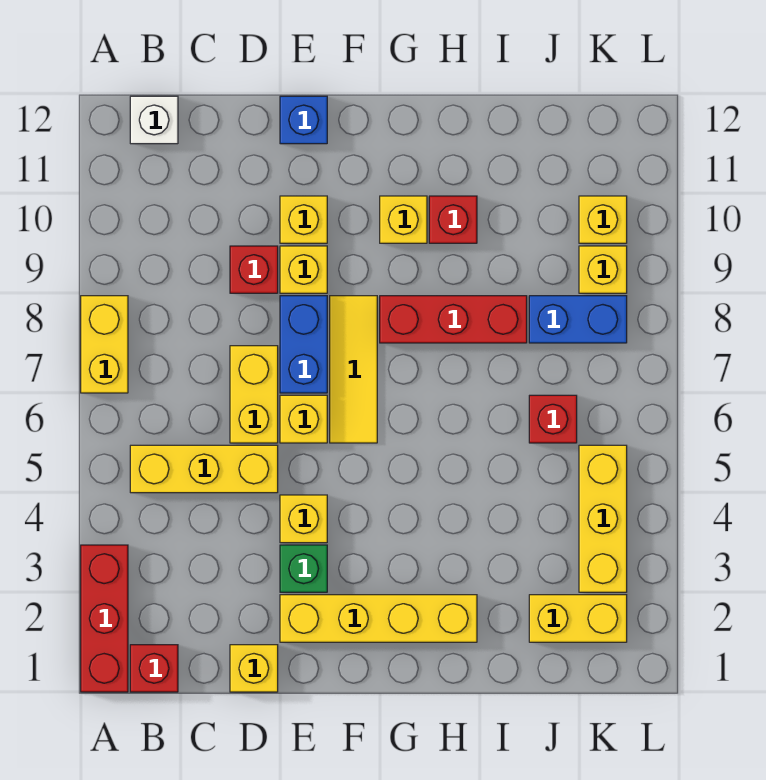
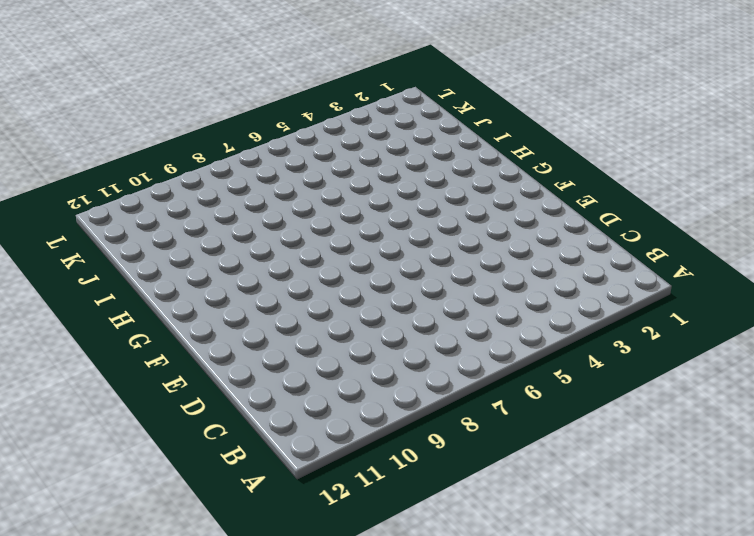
none -> red brick A1:A3 level 1
none -> yellow brick A7:A8 level 1
none -> red brick B1 level 1

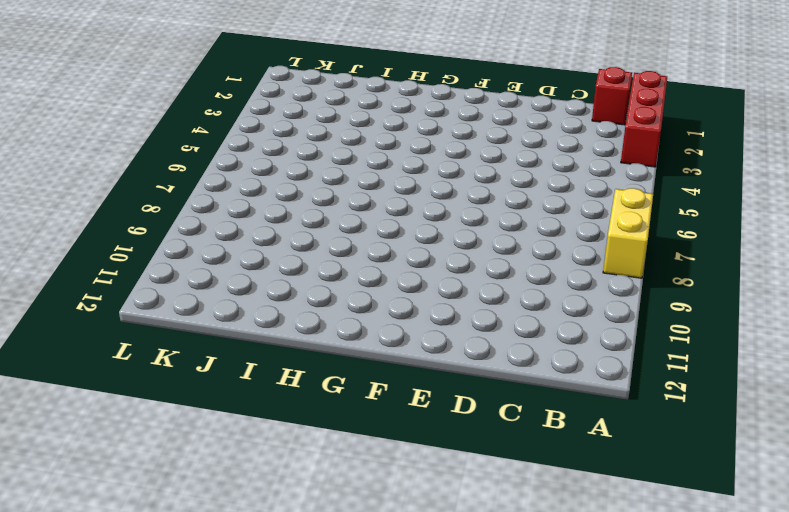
none -> yellow brick B5:D5 level 1
none -> white brick B12 level 1
none -> yellow brick D1 level 1

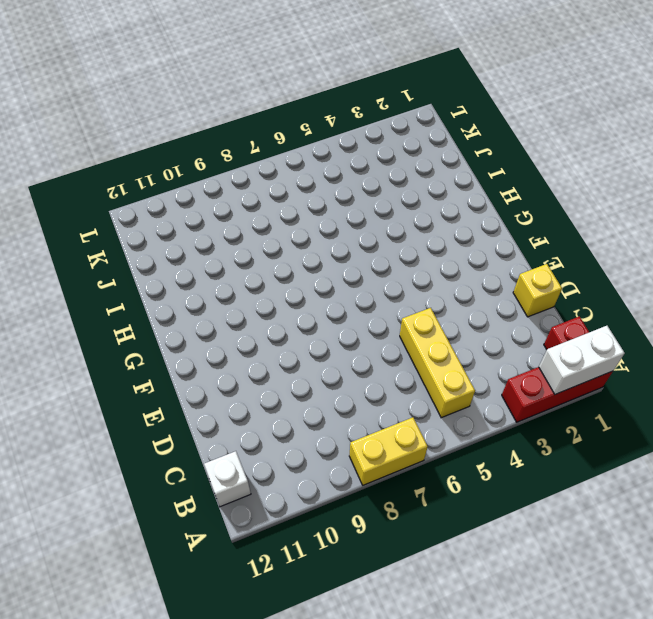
white brick A1:A2 level 2 -> none
none -> yellow brick D6:D7 level 1
none -> red brick D9 level 1
none -> yellow brick E2:H2 level 1

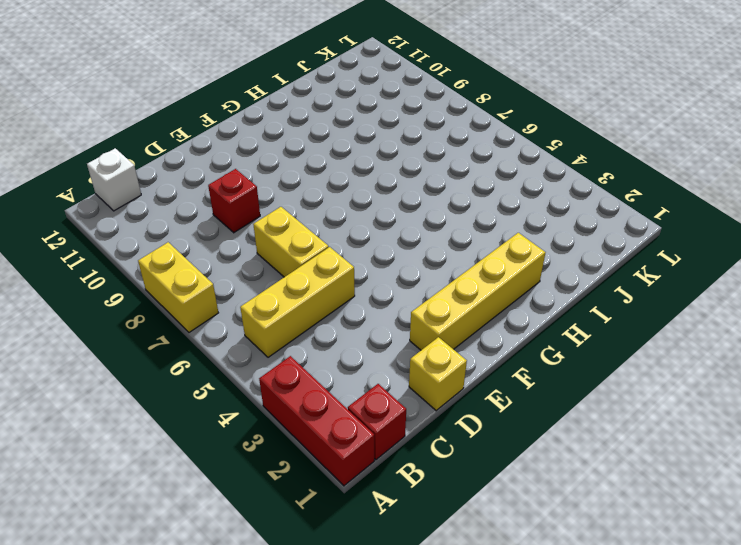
none -> green brick E3 level 1
none -> yellow brick E4 level 1
none -> yellow brick E6 level 1

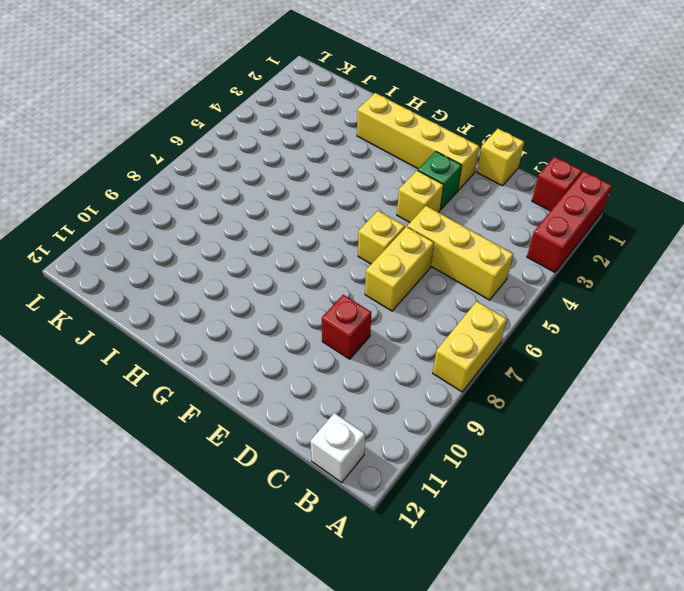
none -> blue brick E7:E8 level 1
none -> yellow brick E9 level 1
none -> yellow brick E10 level 1

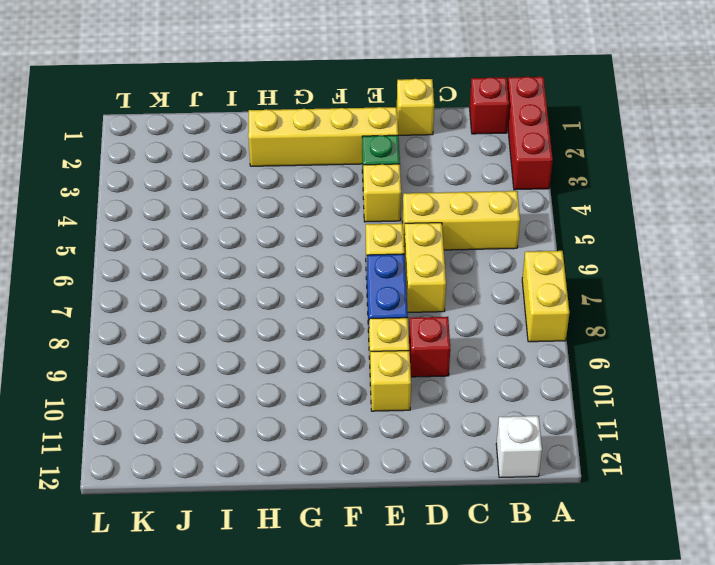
none -> blue brick E12 level 1
none -> yellow tile F6:F8 level 1
none -> red brick G8:I8 level 1

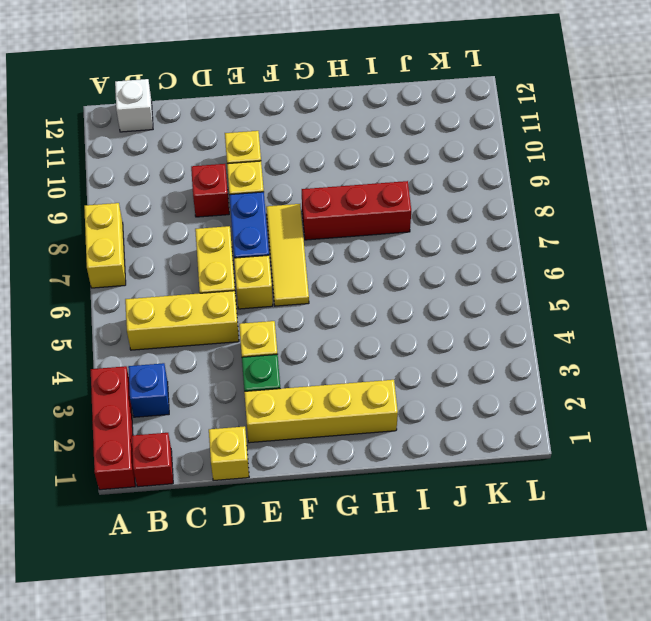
blue brick B3 level 1 -> blue brick E12 level 1
none -> yellow brick G10 level 1
none -> red brick H10 level 1
none -> yellow brick J2:K2 level 1

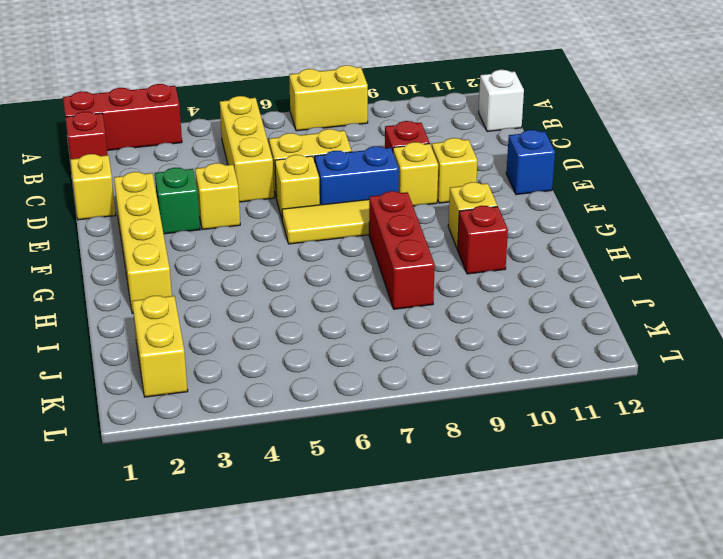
none -> red brick J6 level 1
none -> blue brick J8:K8 level 1
none -> yellow brick K3:K5 level 1

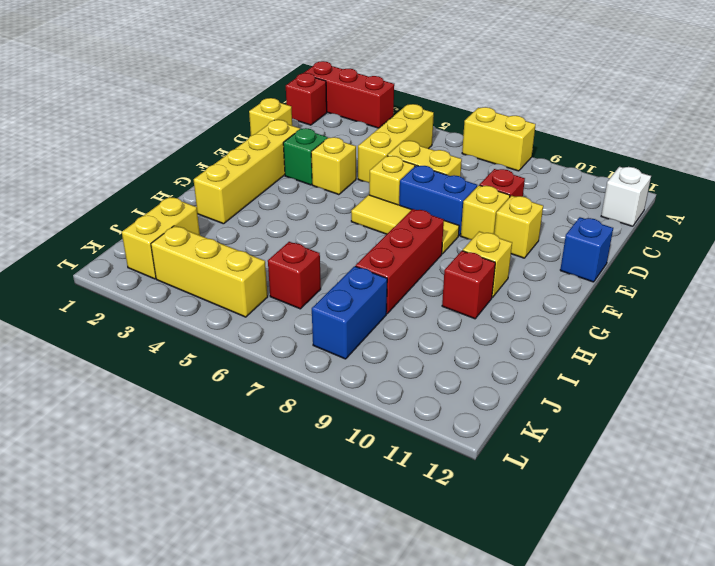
none -> yellow brick K9 level 1
none -> yellow brick K10 level 1

